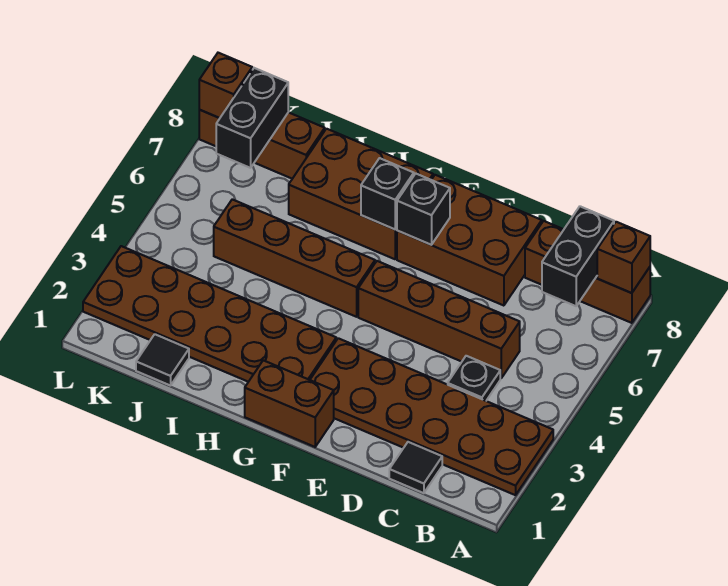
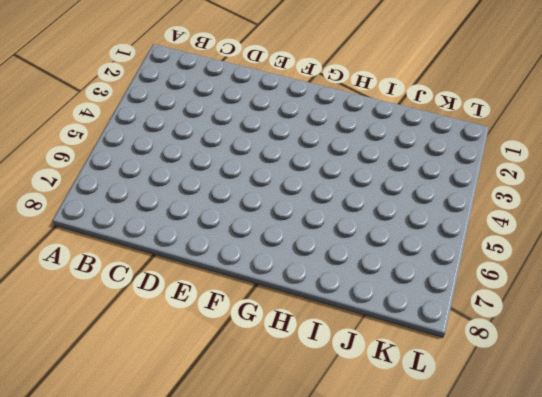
none -> brown plate A2:F3 level 1
none -> brown brick A8:C8 level 1
none -> black tile C1 level 1

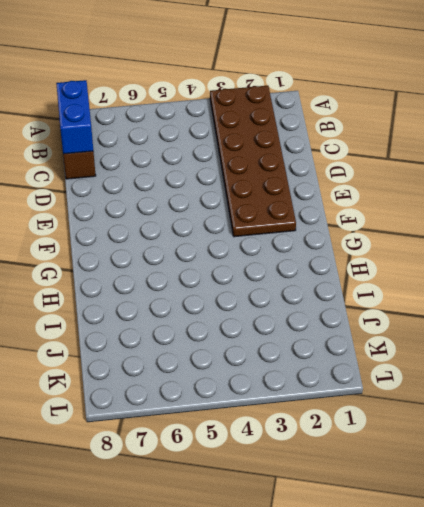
blue brick B8:C8 level 2 -> black brick B7:B8 level 2
none -> black tile C1 level 1
none -> black plate C4 level 1
none -> brown brick C5:F5 level 1

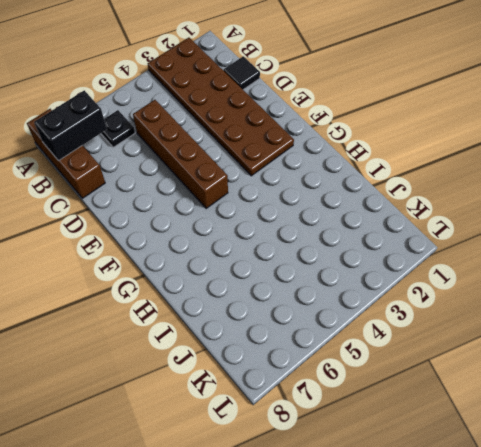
black plate B6 level 1 -> black plate C4 level 1
none -> brown brick D7:F8 level 1
none -> brown brick F1:G1 level 1
none -> brown plate G2:L3 level 1

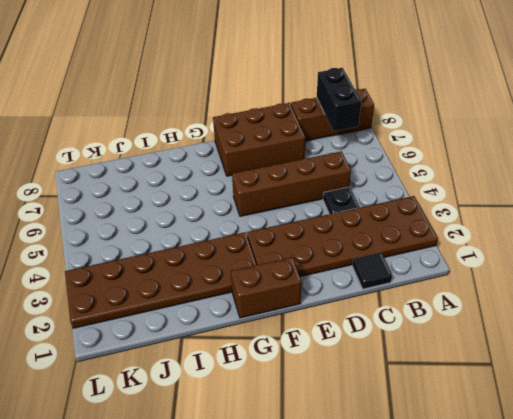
none -> brown brick G5:J5 level 1
none -> brown brick G7:I8 level 1
none -> black tile J1 level 1

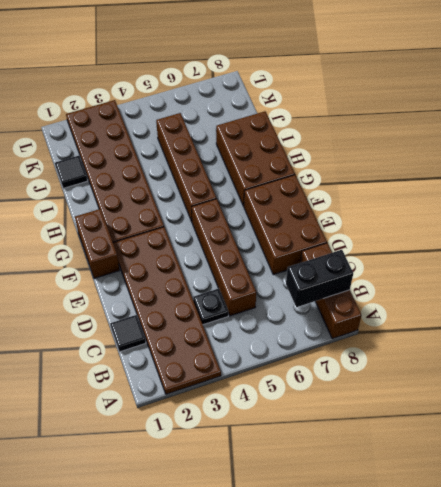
none -> brown brick J8:L8 level 1
none -> brown brick A8 level 2
none -> black brick F7 level 2

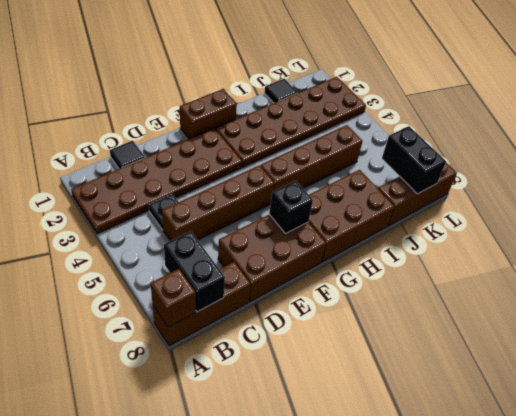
none -> black brick G7 level 2
none -> brown brick L8 level 2

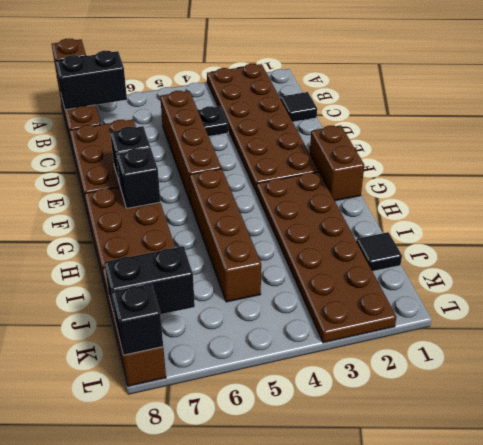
black brick L8 level 2 -> brown brick L8 level 2

